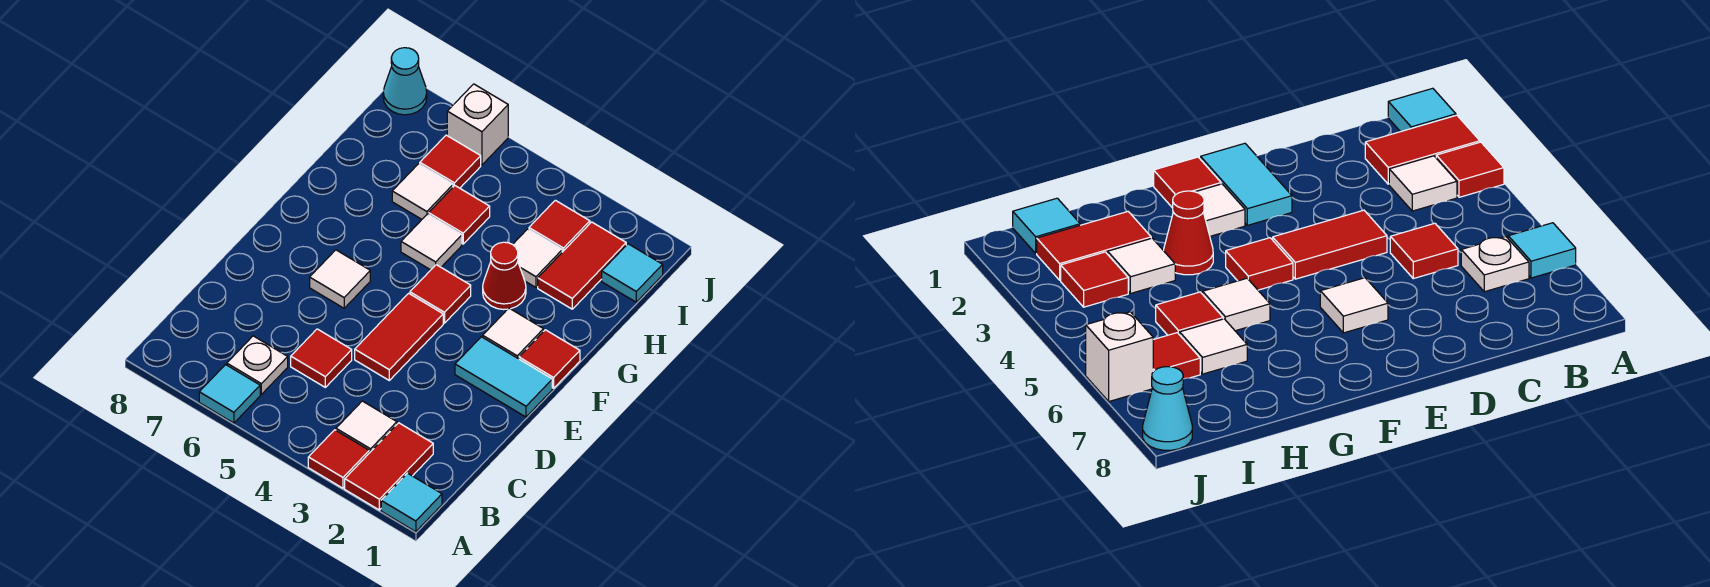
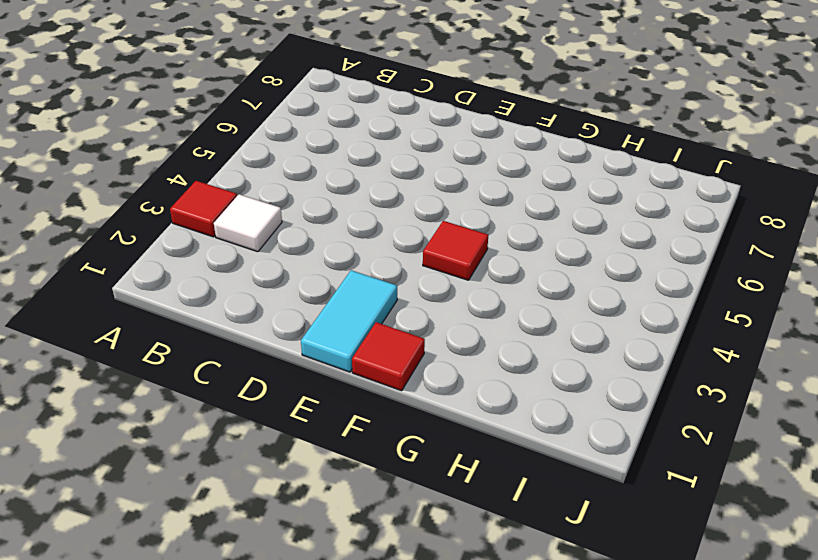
none -> cyan tile A1 level 1
none -> red tile A2:B2 level 1
none -> cyan tile A6 level 1

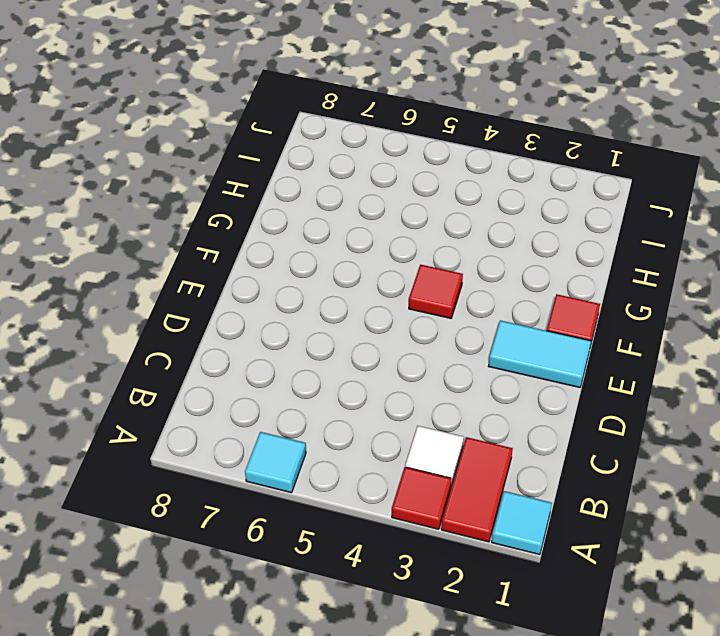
none -> white plate B6 level 1
none -> red tile C5 level 1
none -> red tile D4:E4 level 1

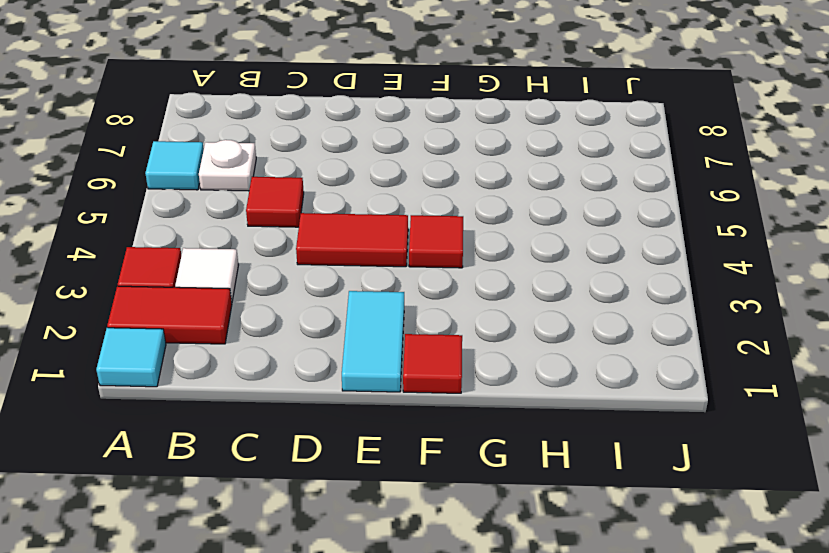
none -> white tile E6 level 1
none -> white tile F2 level 1
none -> red cone G3 level 1

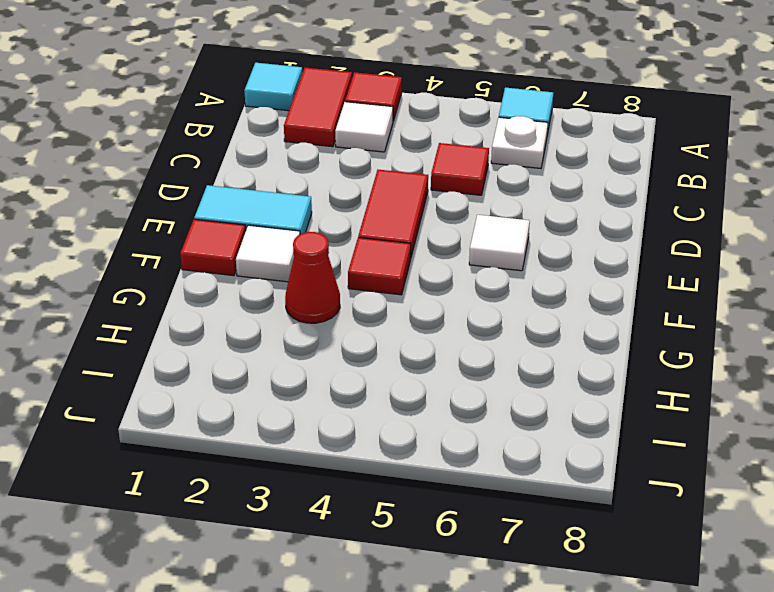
none -> white tile G5 level 1
none -> red tile H2:I2 level 1
none -> white tile H3 level 1

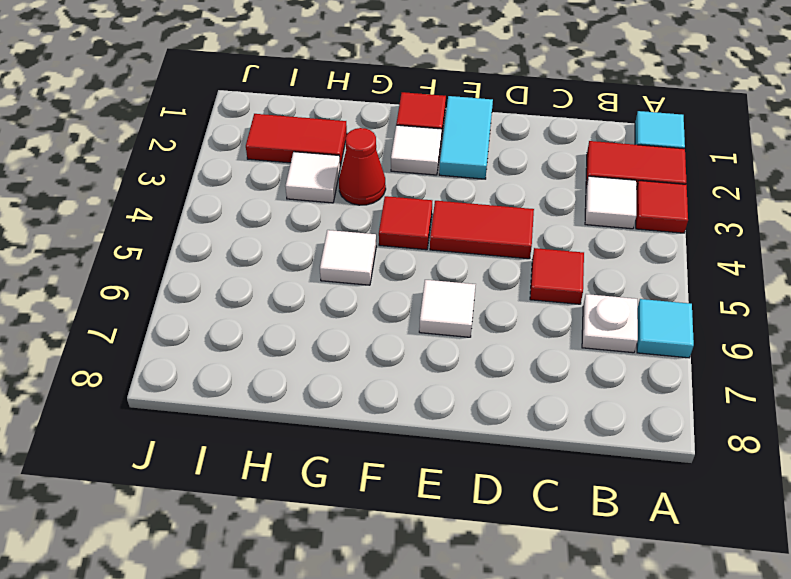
none -> red tile H5 level 1
none -> white tile H6 level 1
none -> cyan tile I1 level 1

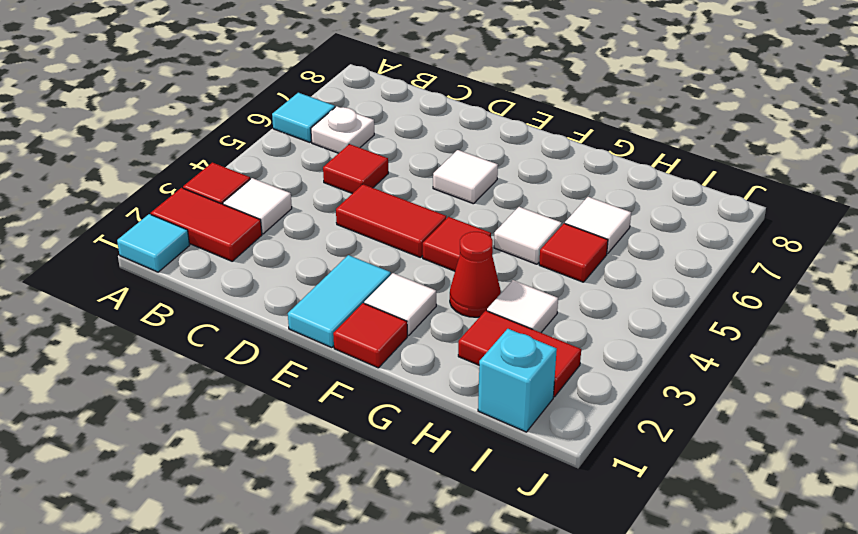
cyan brick I1 level 1 -> cyan tile I1 level 1
none -> red tile I3 level 1
none -> red tile I6 level 1
none -> white brick J6 level 1

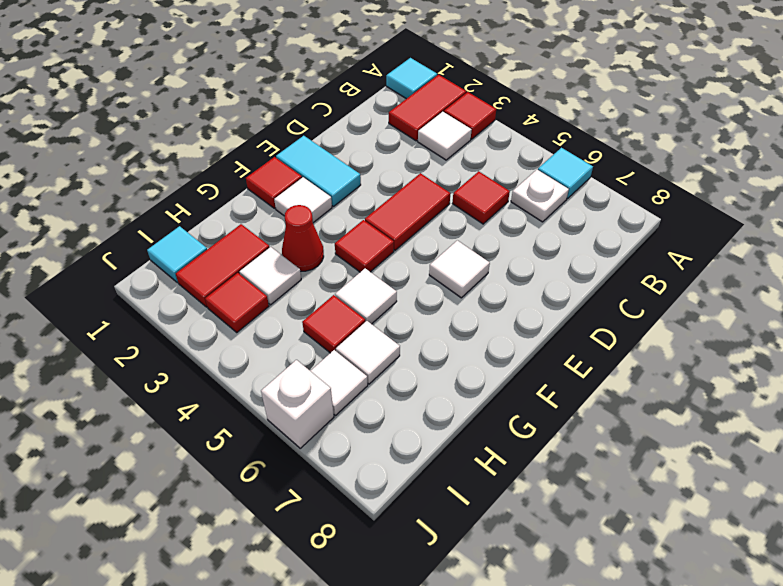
white tile I6 level 1 -> red tile I6 level 1
none -> cyan cone J8 level 1

